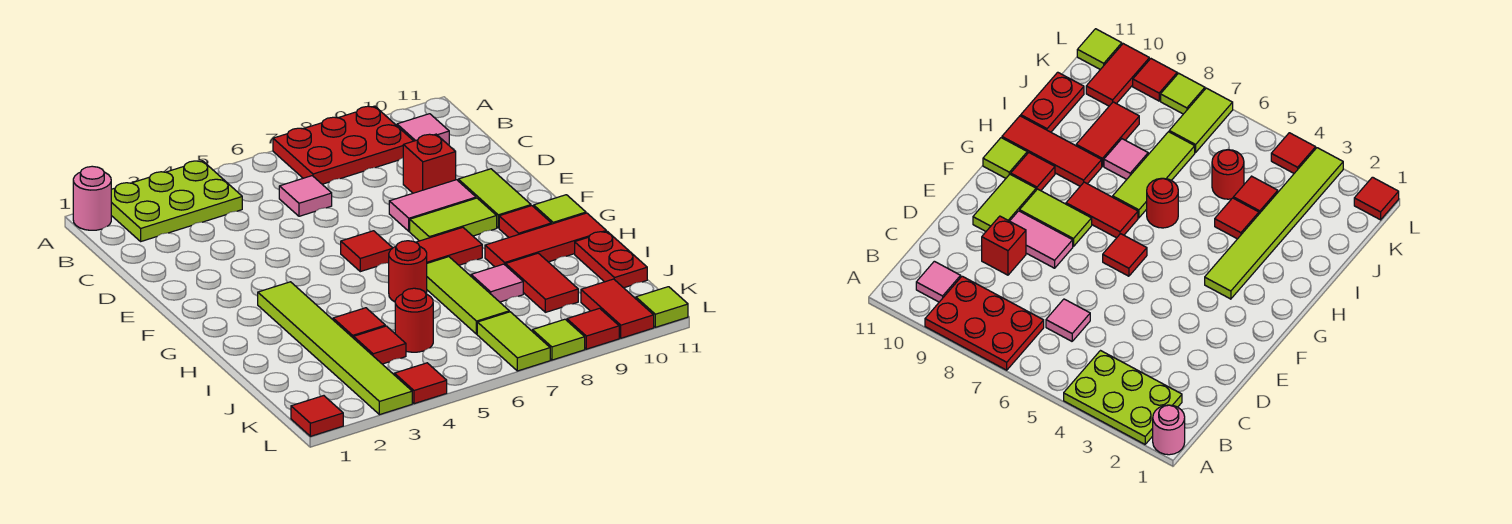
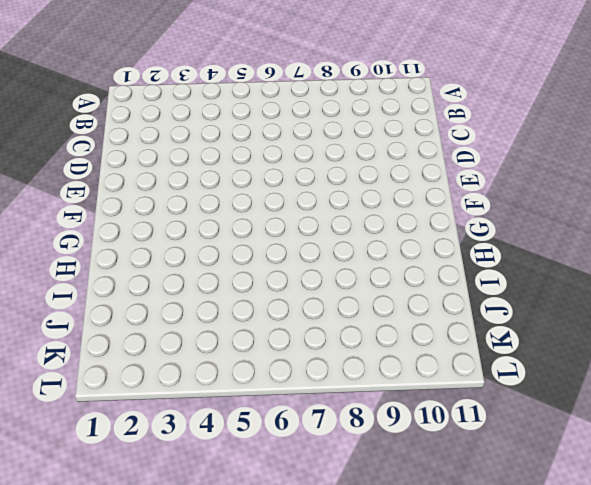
none -> pink round brick A1 level 1
none -> lime plate A2:B4 level 1
none -> red plate A7:B9 level 1
none -> pink tile B10 level 1

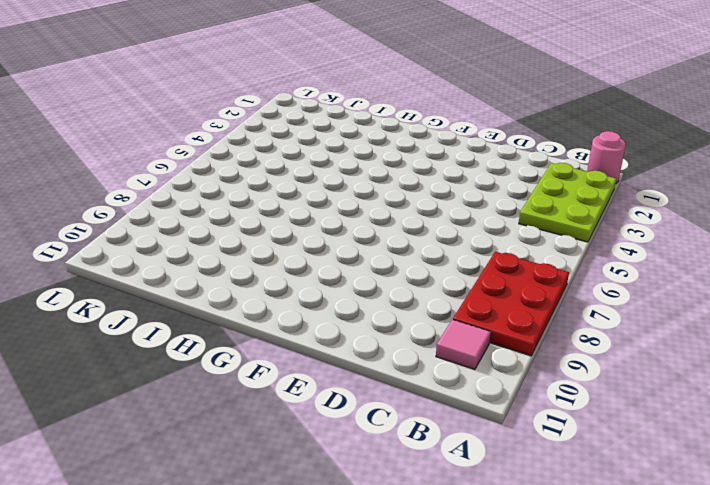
none -> pink tile C6 level 1
none -> red brick D9 level 1
none -> pink tile E8:E9 level 1
none -> lime tile E10:F10 level 1

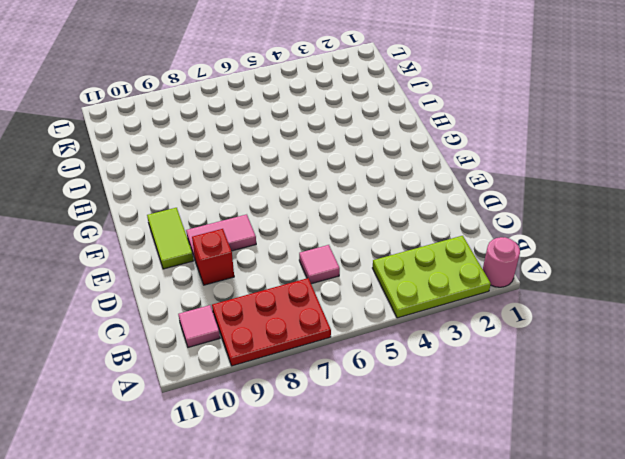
none -> red tile F6 level 1
none -> lime tile F8:F9 level 1
none -> lime tile G3:L3 level 1
none -> red tile G7:G8 level 1

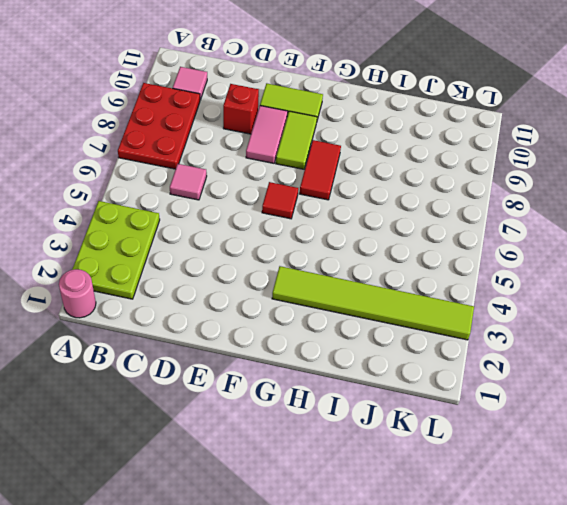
none -> red tile G10 level 1
none -> lime tile G11 level 1
none -> red round brick H6 level 1
none -> lime tile H7:J7 level 1

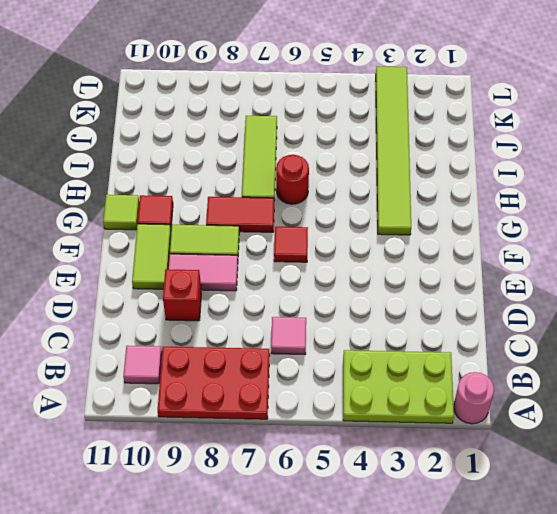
none -> red tile H9:H11 level 1
none -> red tile I4 level 1
none -> pink tile I8 level 1
none -> red tile I9:J9 level 1

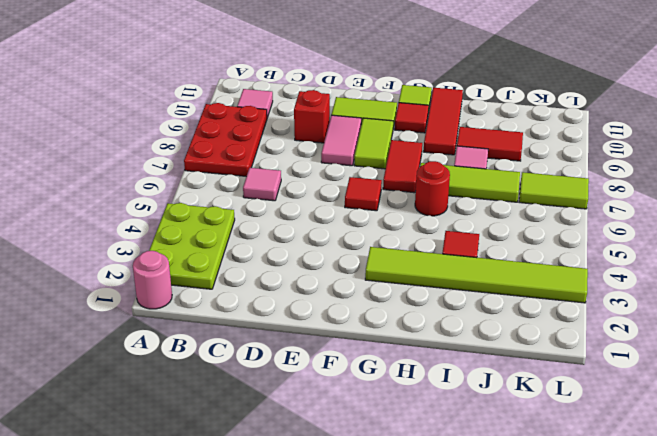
none -> red plate I11:J11 level 1
none -> red tile J4 level 1
none -> red round brick J5 level 1
none -> red tile K10:L10 level 1

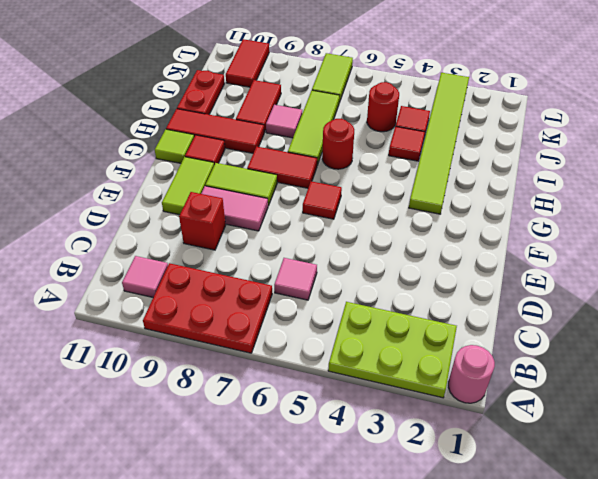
none -> red tile L1 level 1
none -> red tile L4 level 1
none -> lime tile L8 level 1
none -> red tile L9 level 1

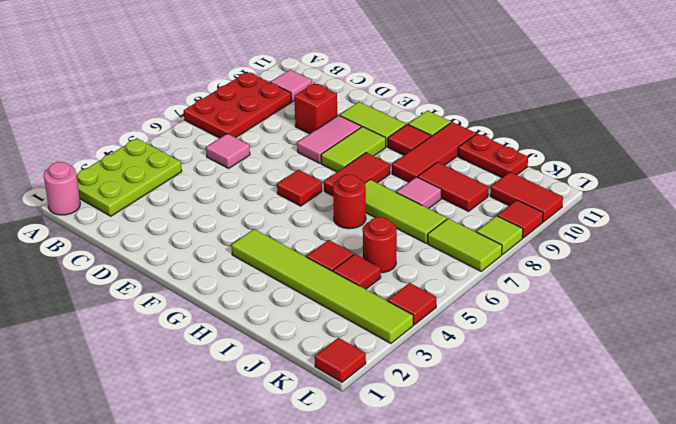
none -> lime tile L11 level 1

